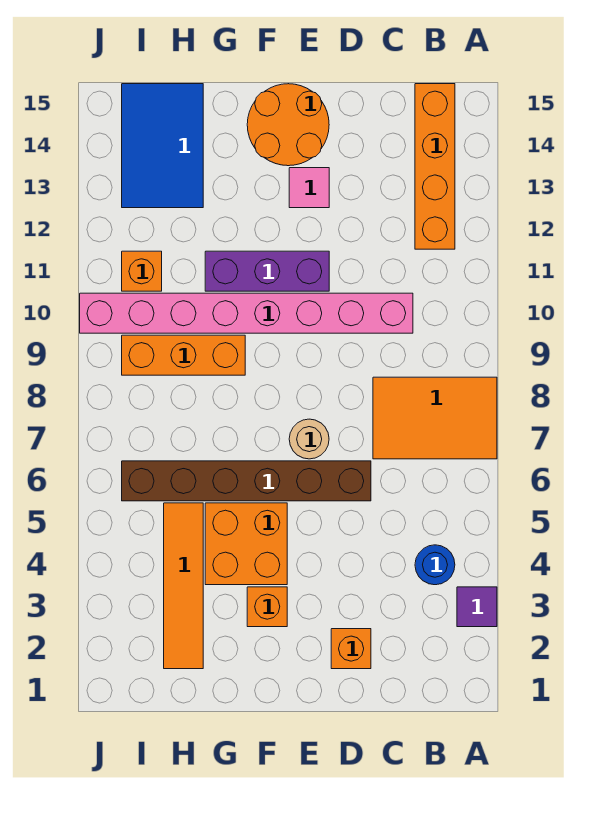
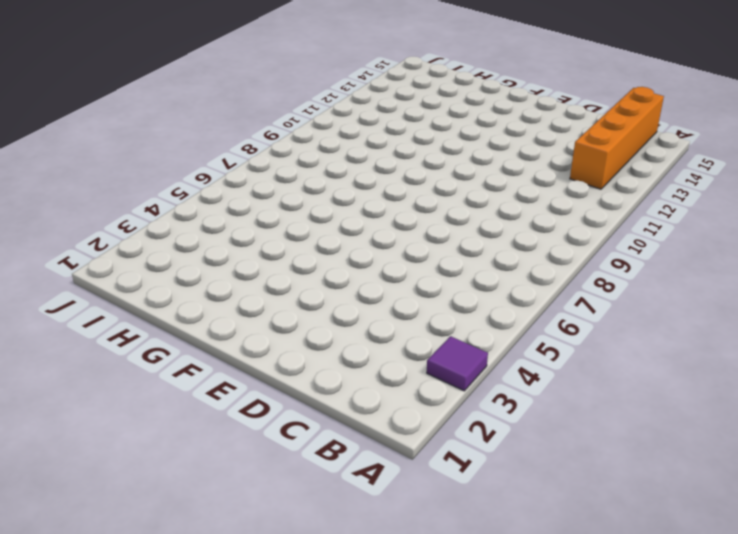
none -> orange tile A7:C8 level 1
none -> blue round brick B4 level 1
none -> pink brick C10:J10 level 1

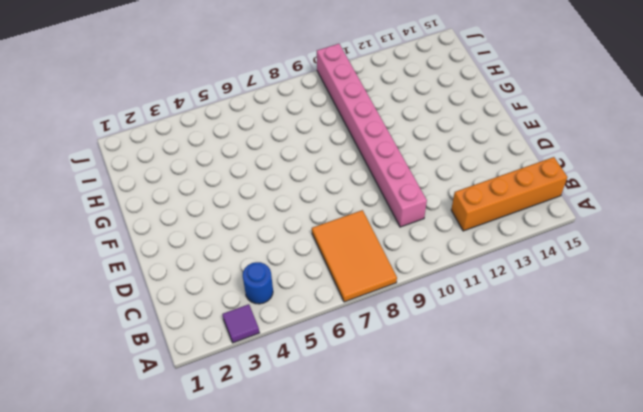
none -> orange brick D2 level 1
none -> brown brick D6:I6 level 1
none -> tan round brick E7 level 1

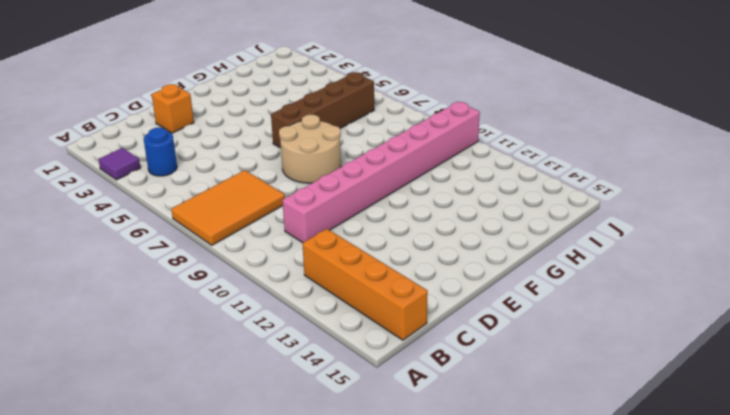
tan round brick E7:F8 level 1 -> tan round brick E7 level 1
brown brick F6:I6 level 1 -> brown brick D6:I6 level 1
none -> purple brick E11:G11 level 1
none -> pink tile E13 level 1
none -> orange round brick E14:F15 level 1

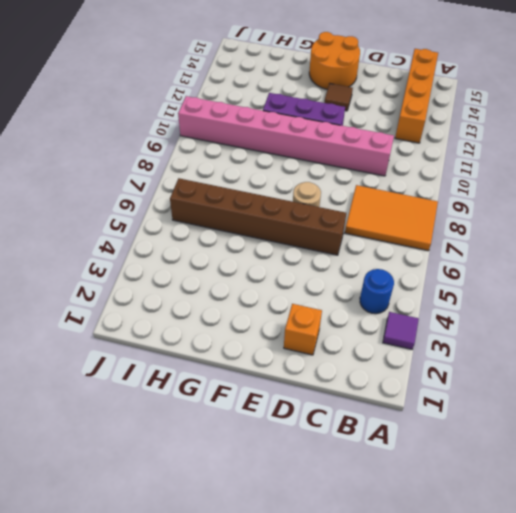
brown tile E13 level 1 -> pink tile E13 level 1
none -> orange brick F3 level 1
none -> orange brick F4:G5 level 1
none -> orange brick G9:I9 level 1

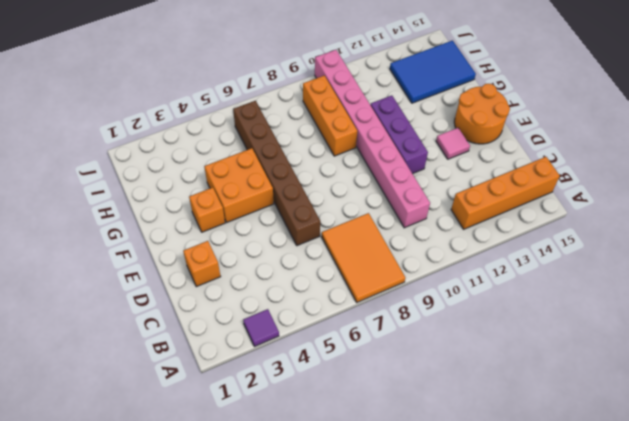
none -> blue round brick B4 level 1
none -> tan round brick E7 level 1
none -> orange tile H2:H5 level 1

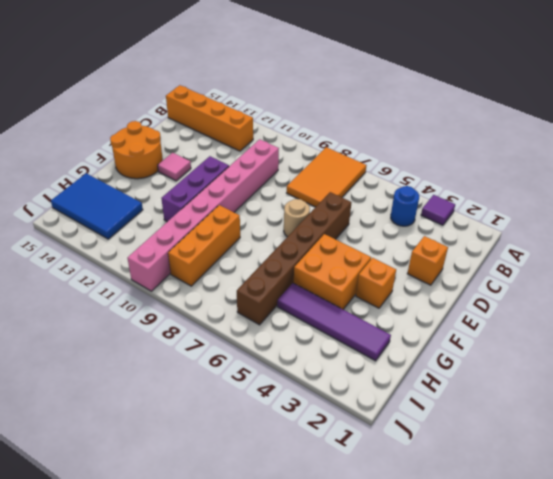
purple tile H2:H5 level 1 -> orange tile H2:H5 level 1
none -> orange brick I11 level 1

